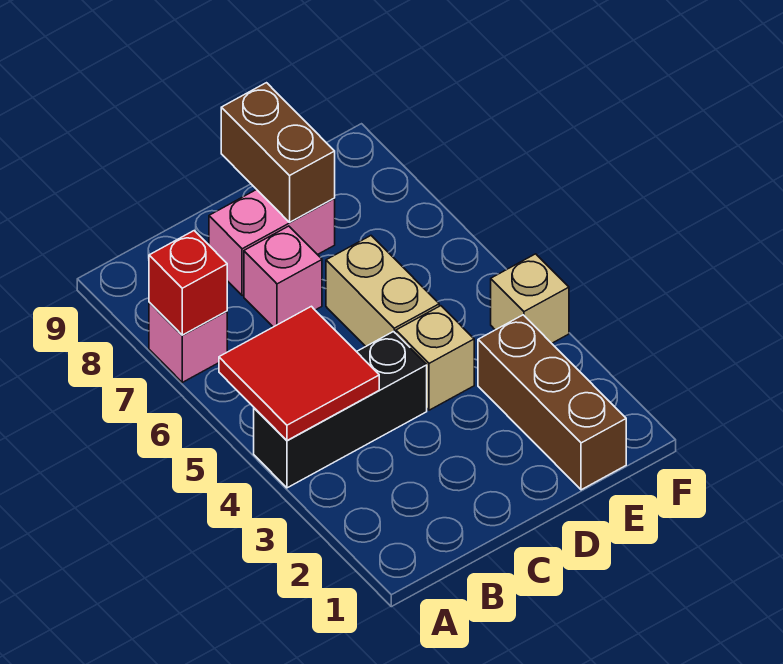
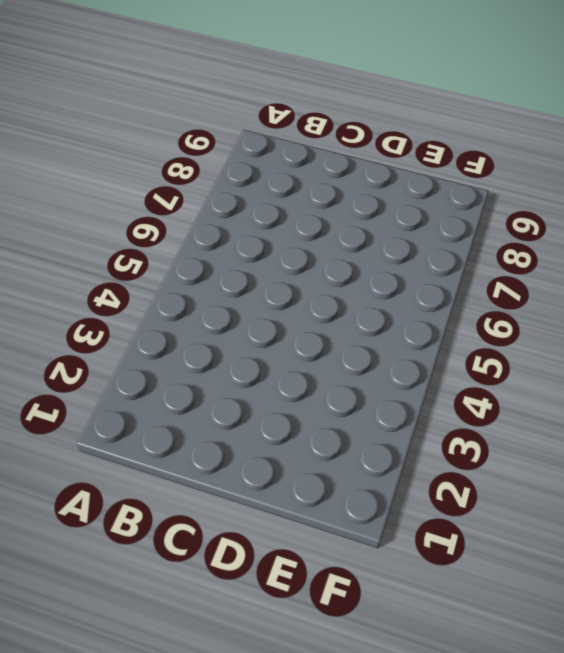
none -> black brick A4:C4 level 1
none -> pink brick A7 level 1

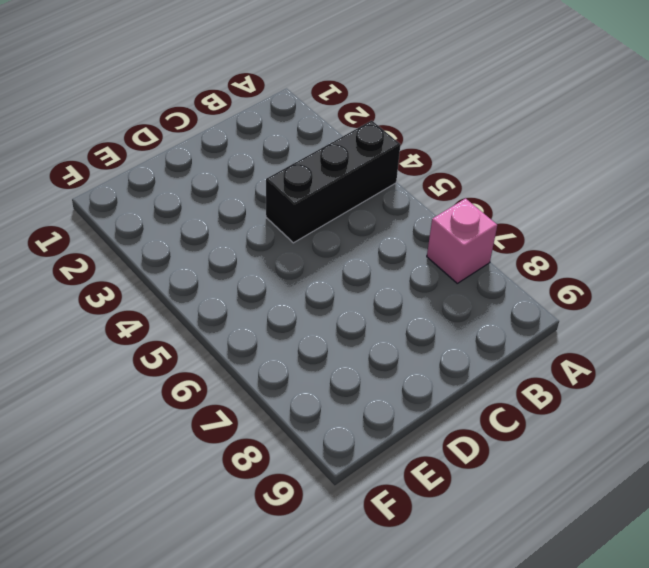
none -> pink brick C7 level 1
none -> pink brick C8:D8 level 1

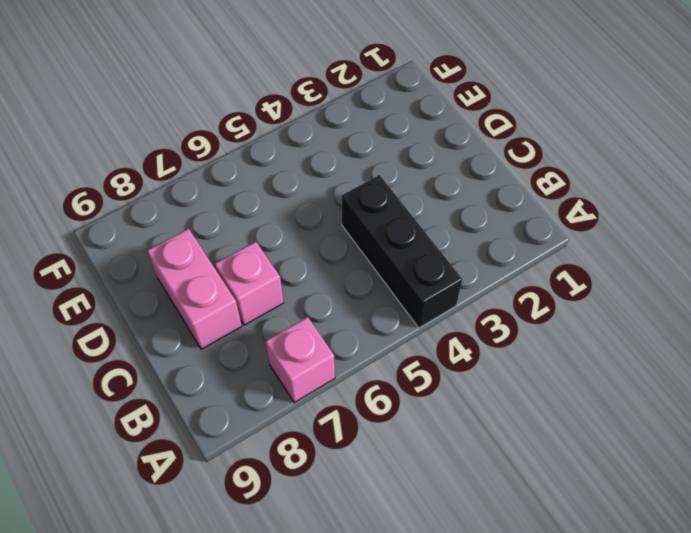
none -> tan brick D4 level 1
none -> tan brick D5:D6 level 1

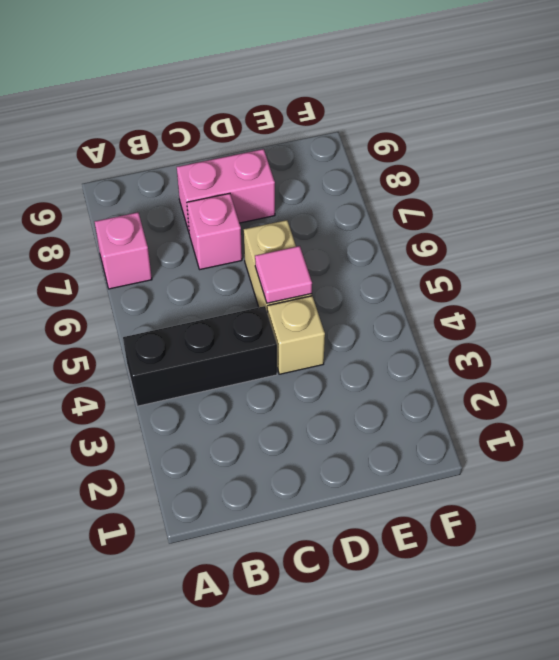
pink tile D5 level 2 -> none
none -> brown brick E1:E3 level 1
none -> tan brick F4 level 1

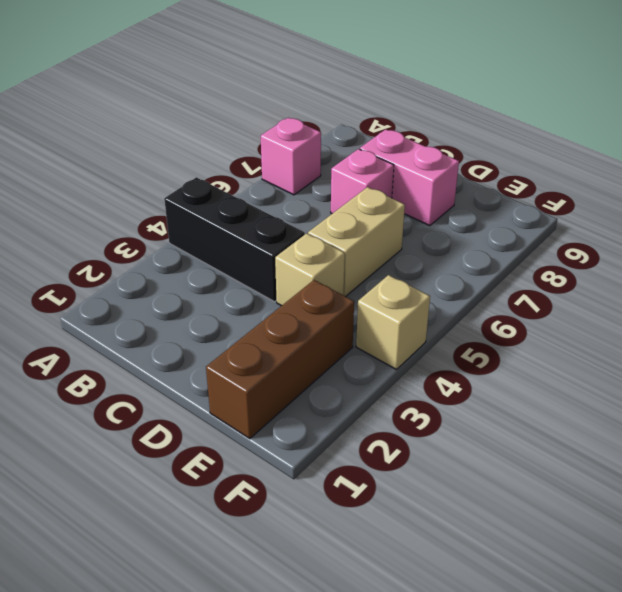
none -> red tile A4:B5 level 2
none -> red brick A7 level 2

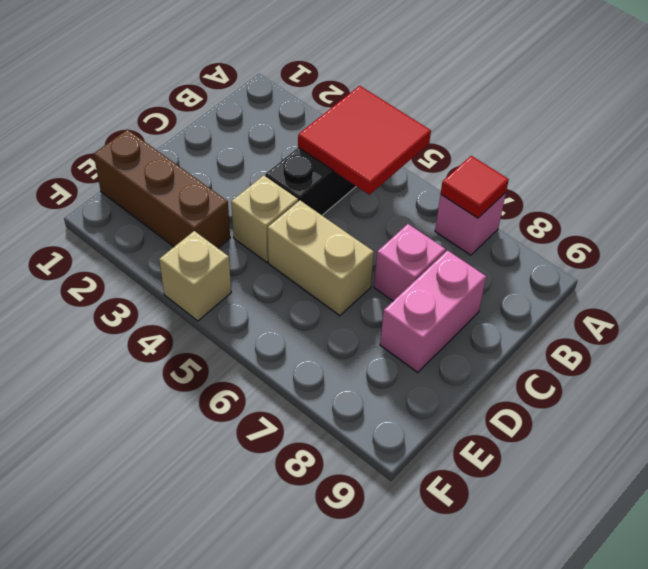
red tile A7 level 2 -> red brick A7 level 2
none -> brown brick D8:D9 level 2

